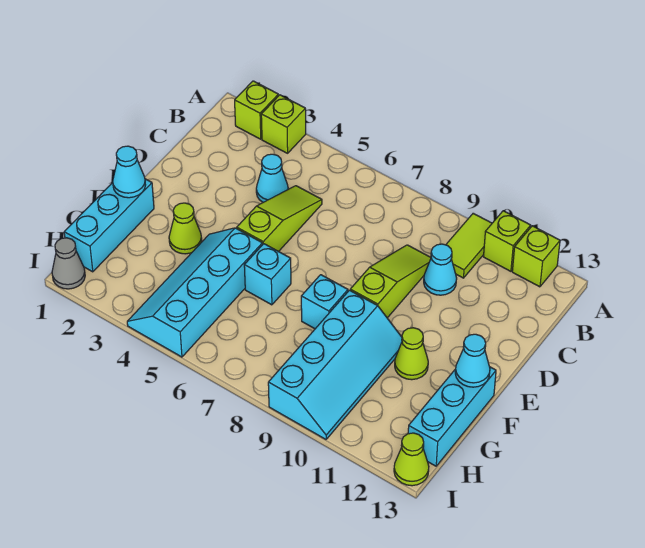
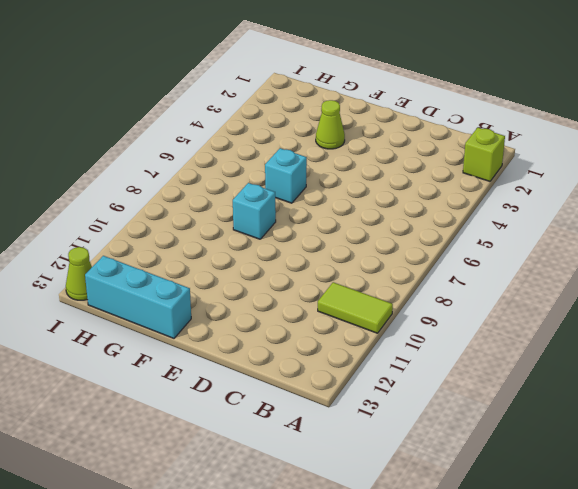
none -> lime brick A3 level 1
none -> lime brick A11 level 1
none -> lime brick A12 level 1

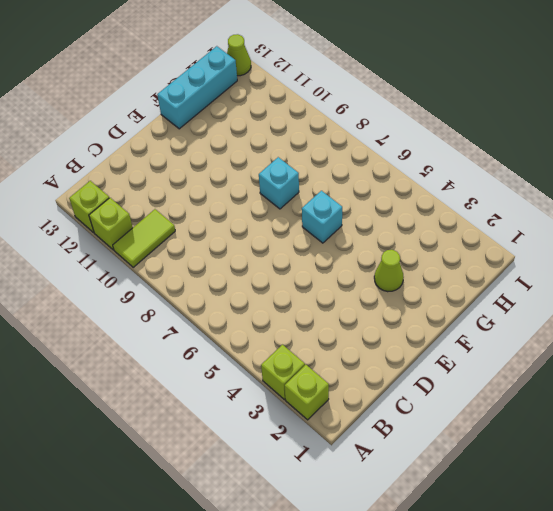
none -> cyan cone C4 level 1
none -> lime slope C5:E5 level 1 top E
none -> lime slope C9:E9 level 1 top E

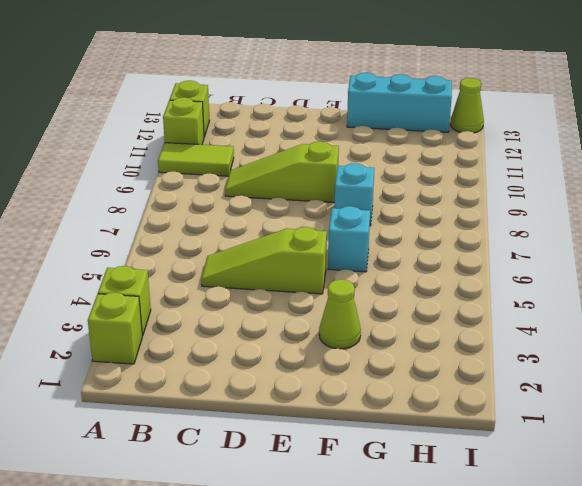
none -> cyan cone C4 level 1
none -> cyan cone C10 level 1
none -> cyan brick F1:H1 level 1

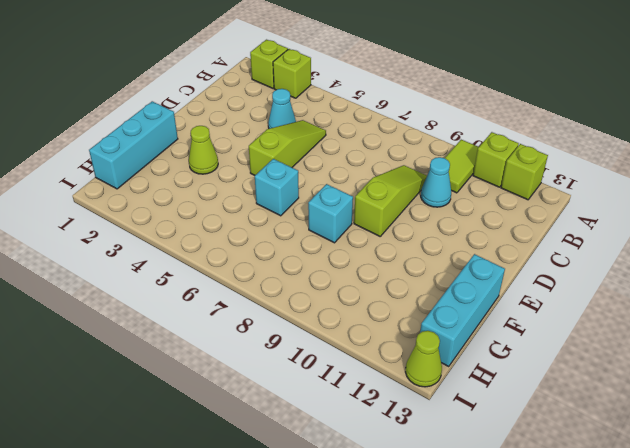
none -> cyan slope F4:I5 level 1 top 5
none -> cyan slope F9:I10 level 1 top 9
none -> lime cone F11 level 1

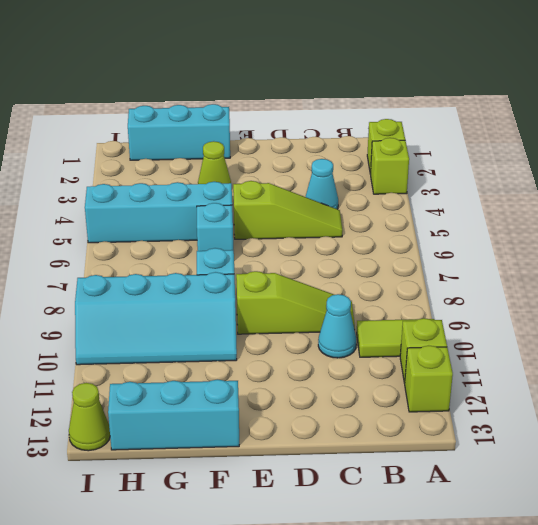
none -> lime cone F11 level 1
none -> grey cone I1 level 1
none -> cyan cone F1 level 2

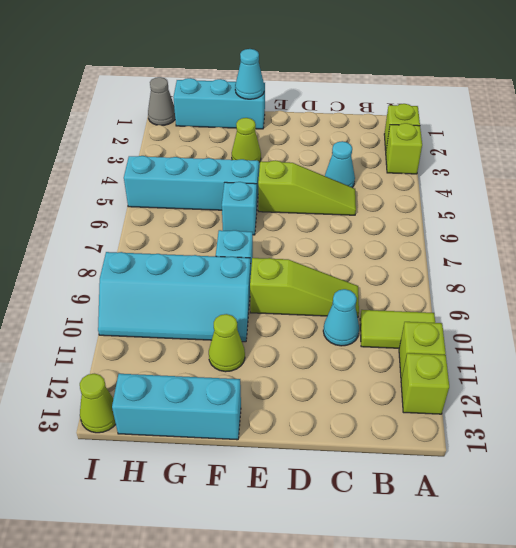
none -> cyan cone F13 level 2

